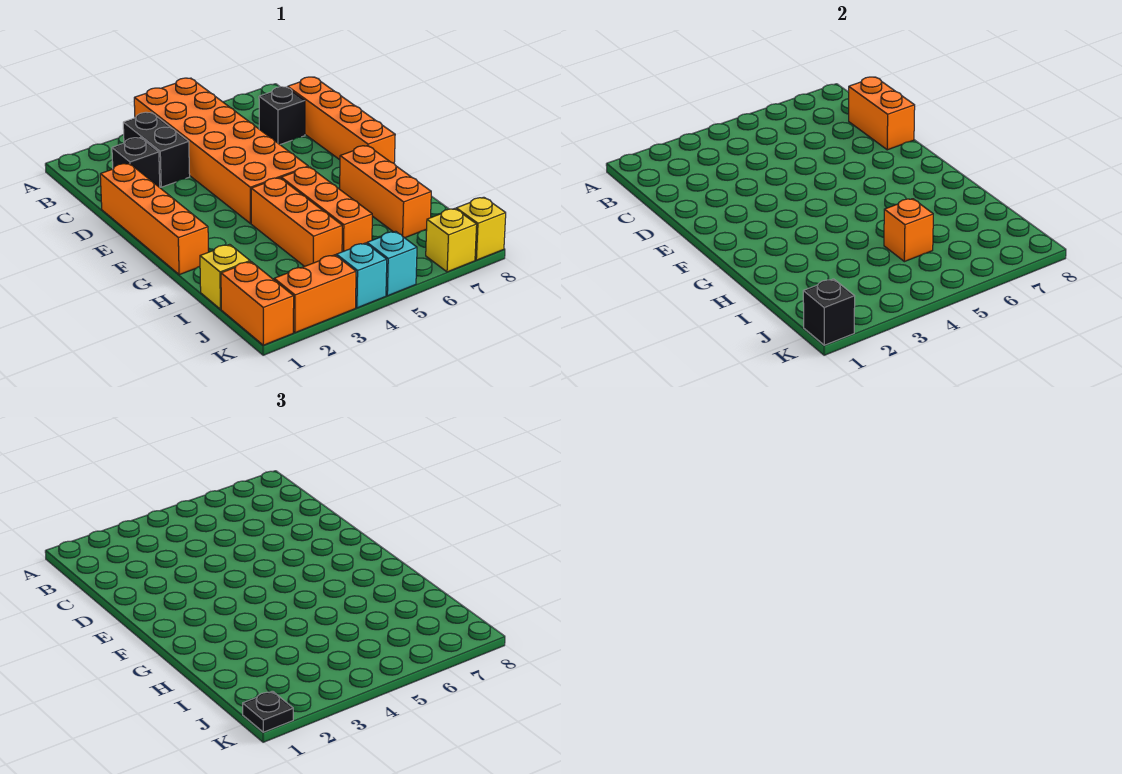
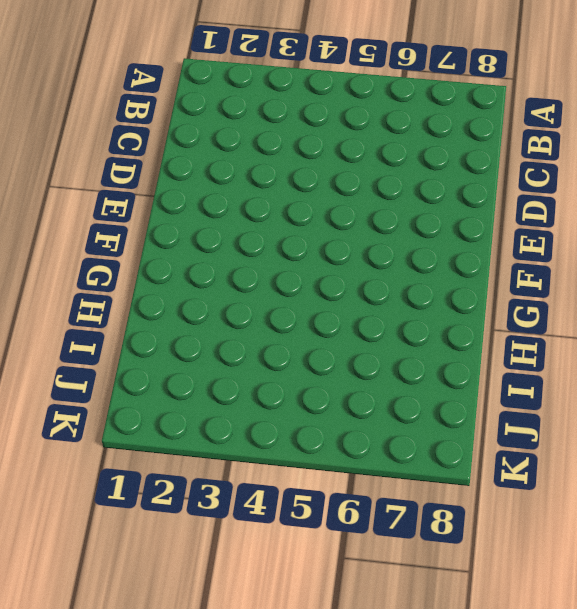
none -> orange brick A4:F5 level 1
none -> black brick B3:C3 level 1
none -> black brick C2 level 1

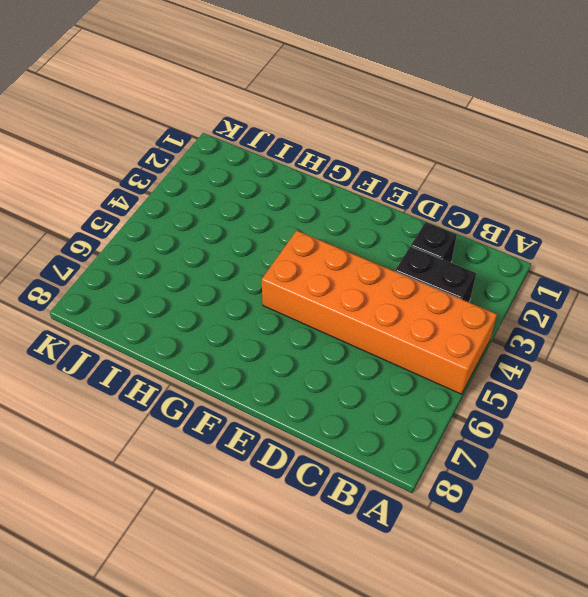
none -> black brick C7 level 1
none -> orange brick C8:F8 level 1
none -> orange brick D1:G1 level 1

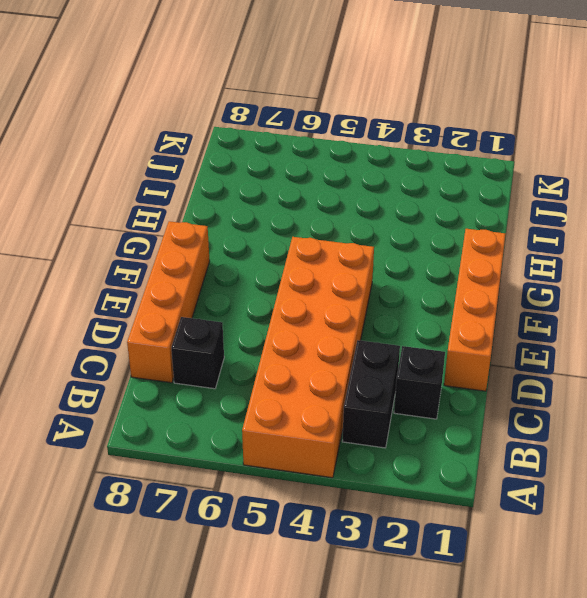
none -> orange brick G4:I4 level 1
none -> orange brick G5:I5 level 1
none -> orange brick G7:I7 level 1

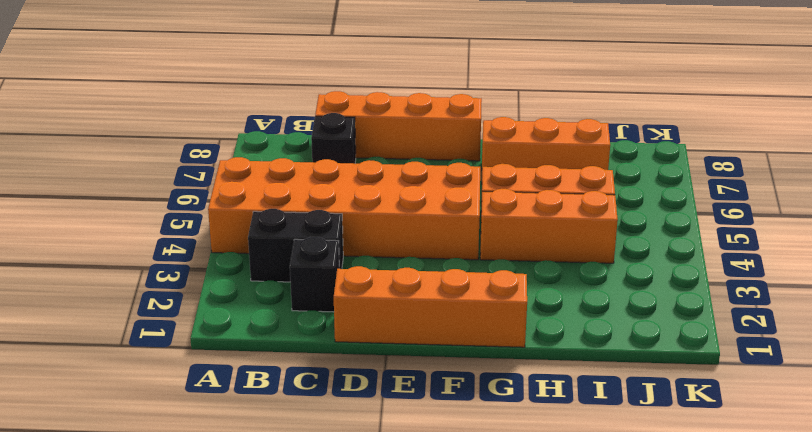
none -> yellow brick I1 level 1
none -> orange brick J1:K1 level 1
none -> orange brick K2:K3 level 1

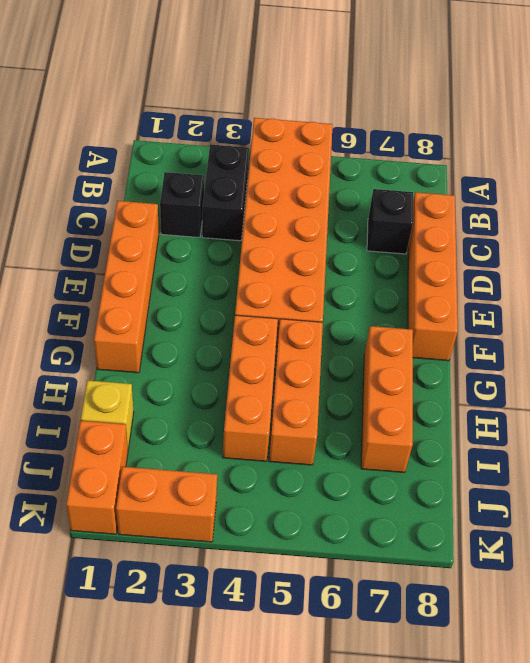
none -> cyan brick K4 level 1
none -> cyan brick K5 level 1
none -> yellow brick K7 level 1

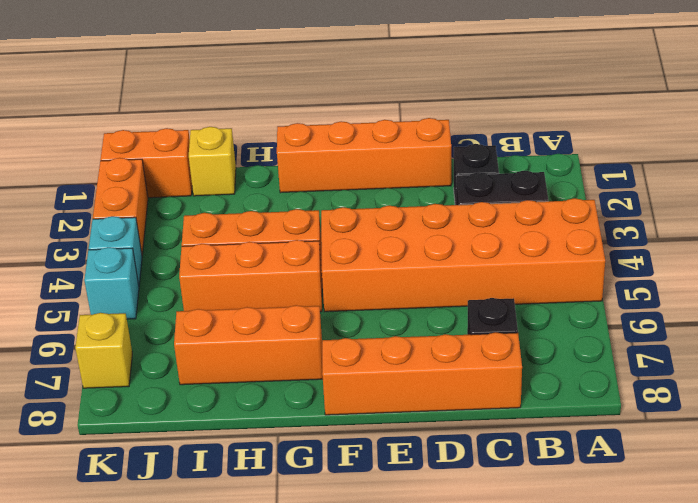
none -> yellow brick K8 level 1
none -> orange brick C8:D8 level 2
none -> orange brick I5 level 2

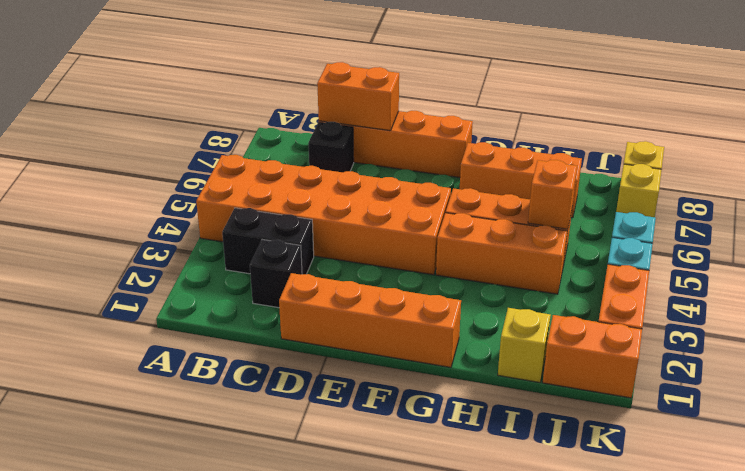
none -> black brick K1 level 2
none -> black plate K1 level 3

